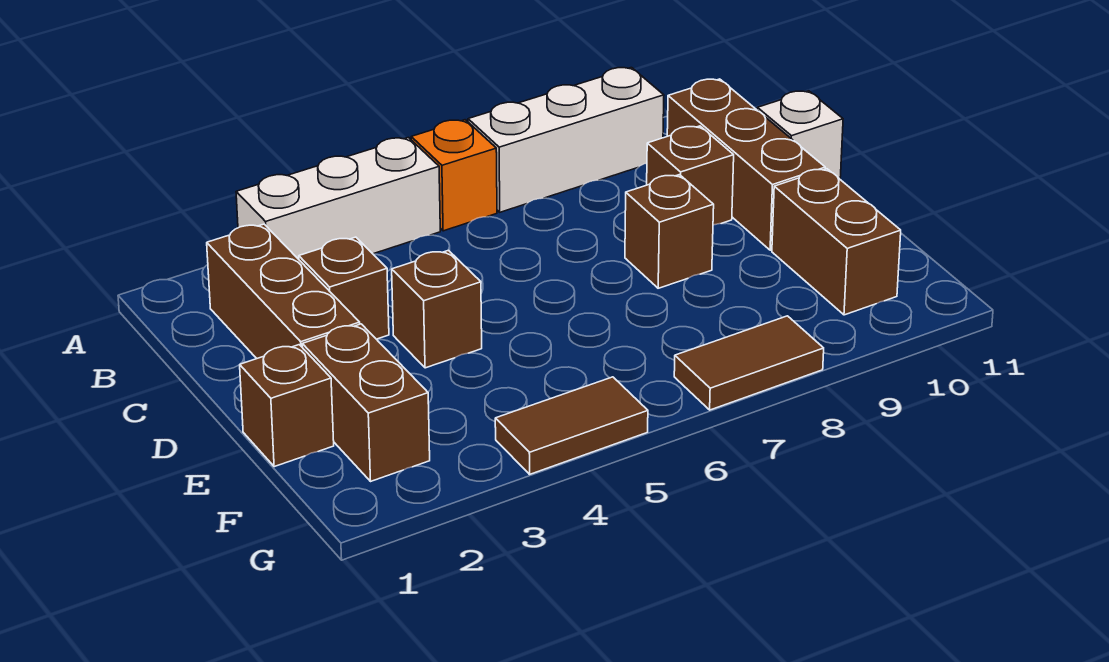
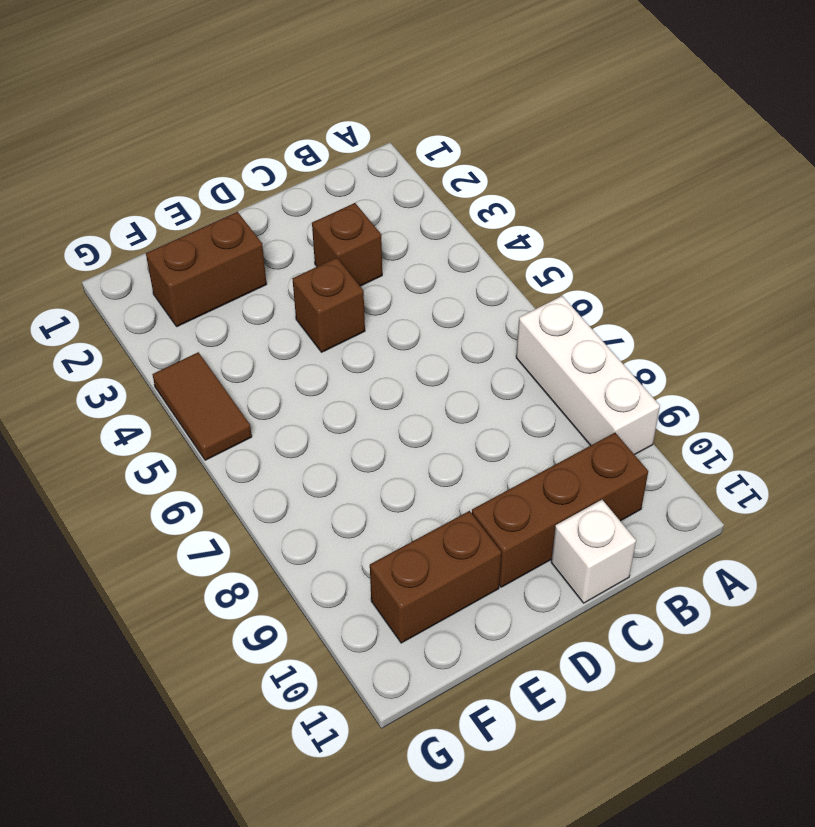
none -> white brick A3:A5 level 1
none -> orange brick A6 level 1
none -> brown brick B2:D2 level 1

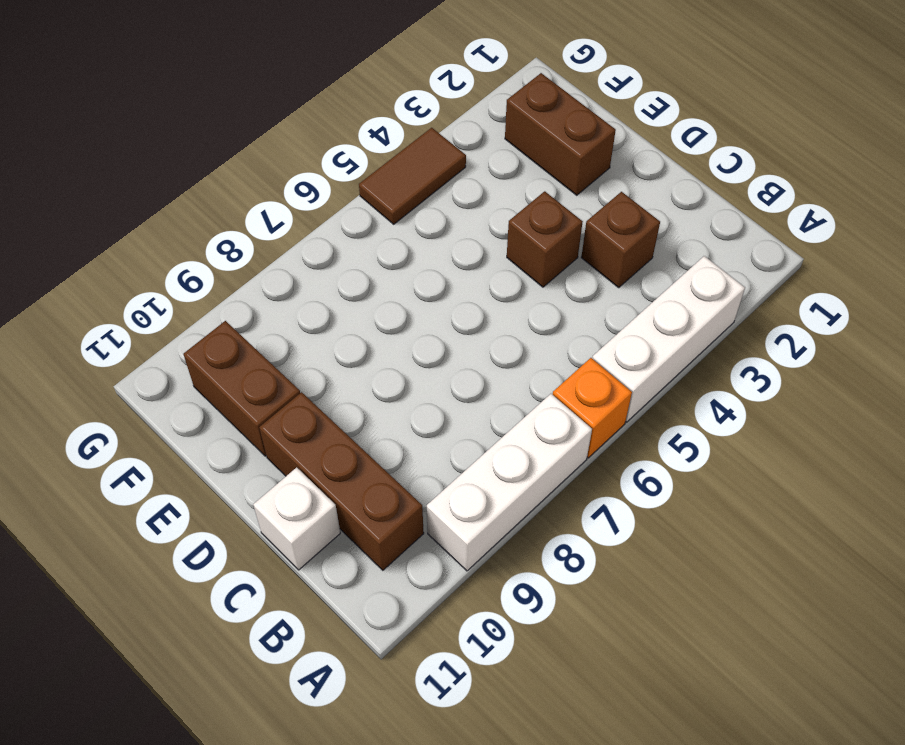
none -> brown brick B2:D2 level 1
none -> brown brick C9 level 1
none -> brown brick D8 level 1

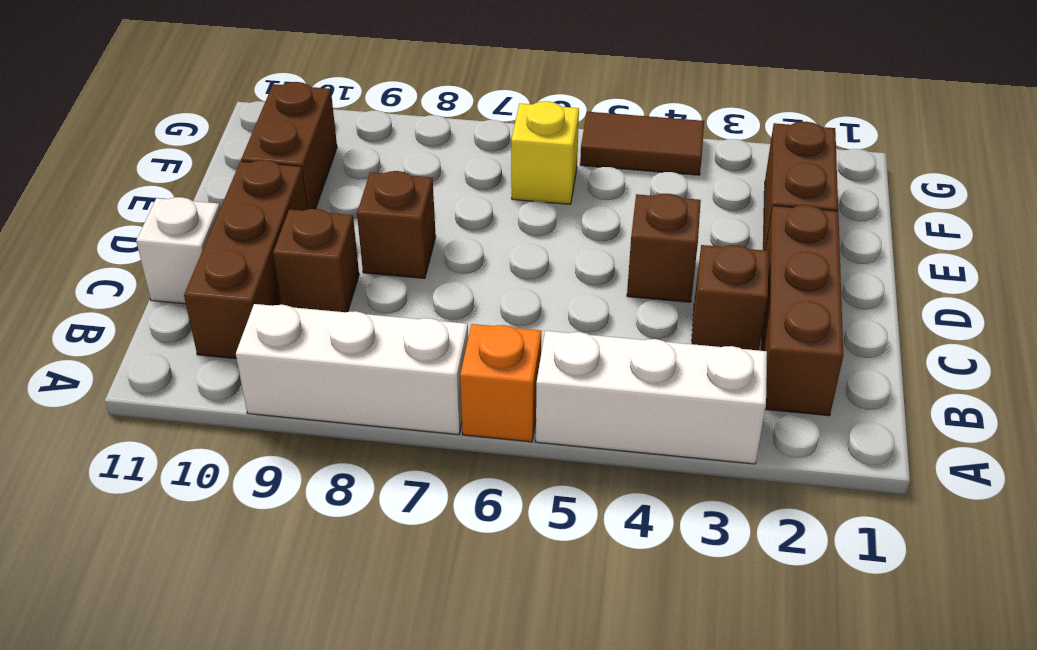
yellow brick F6 level 1 -> none
none -> brown brick E1 level 1
none -> brown tile G7:G8 level 1

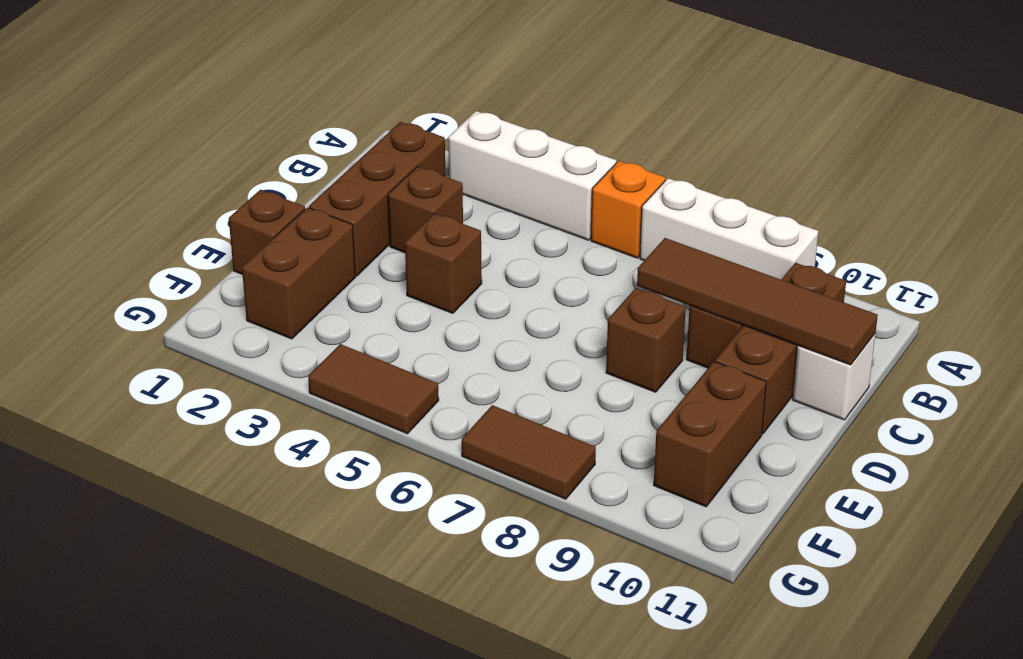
brown tile C8:C11 level 2 -> none

